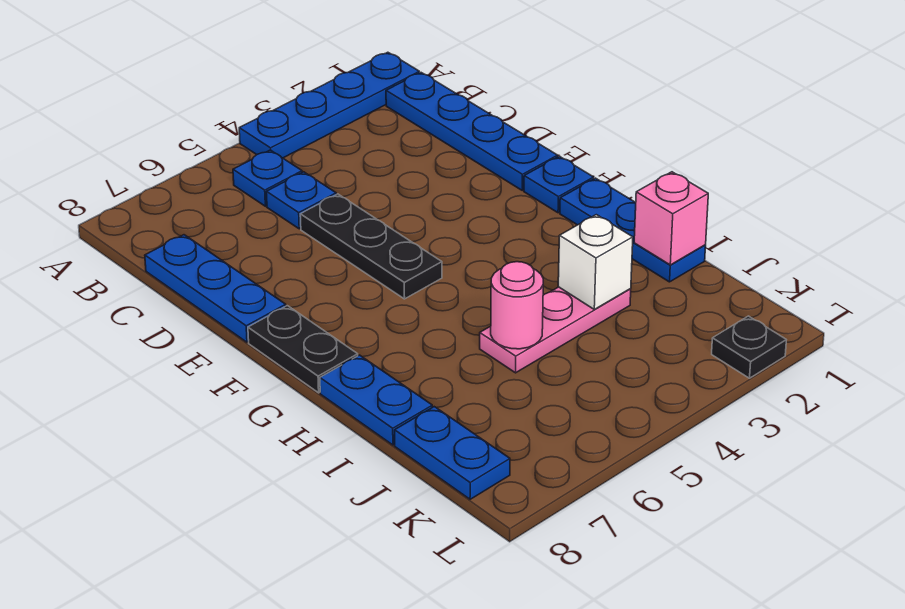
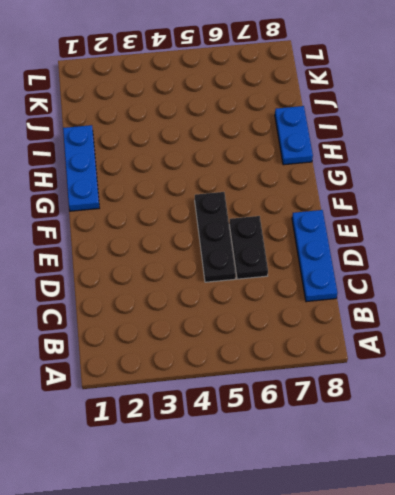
black plate D6:E6 level 1 -> black plate F8:G8 level 1
none -> blue plate A1:A4 level 1
none -> blue plate B1:E1 level 1
none -> blue plate B5 level 1

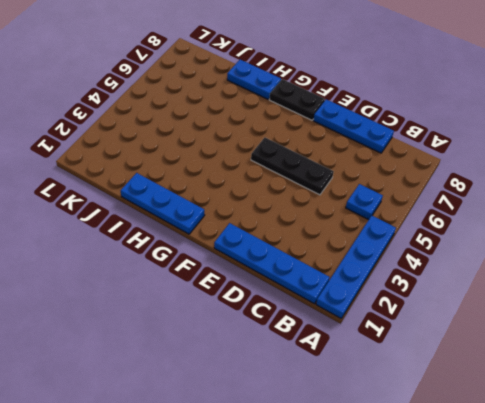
none -> blue plate C5 level 1
none -> blue plate F1 level 1
none -> pink plate I3:I5 level 1

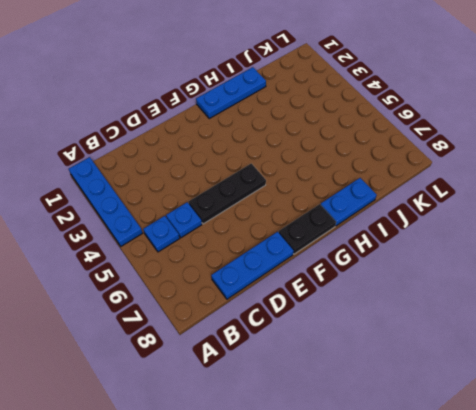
none -> blue plate B1:E1 level 1
none -> blue plate F1 level 1
none -> pink plate I3:I5 level 1

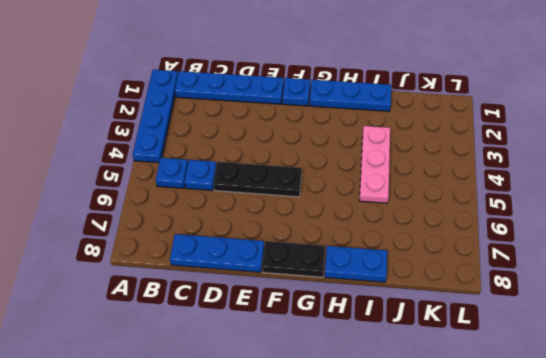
none -> blue plate J8:K8 level 1
none -> black plate L2 level 1
none -> pink brick I1 level 2

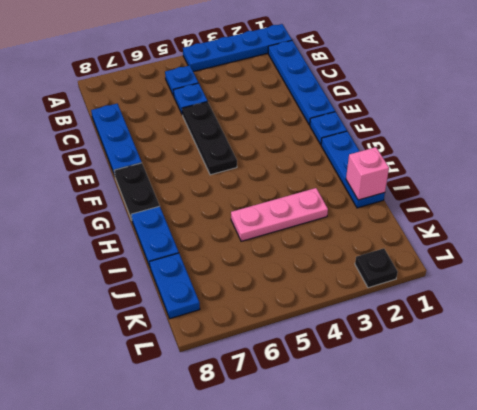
none -> white brick I3 level 2
none -> pink round brick I5 level 2

